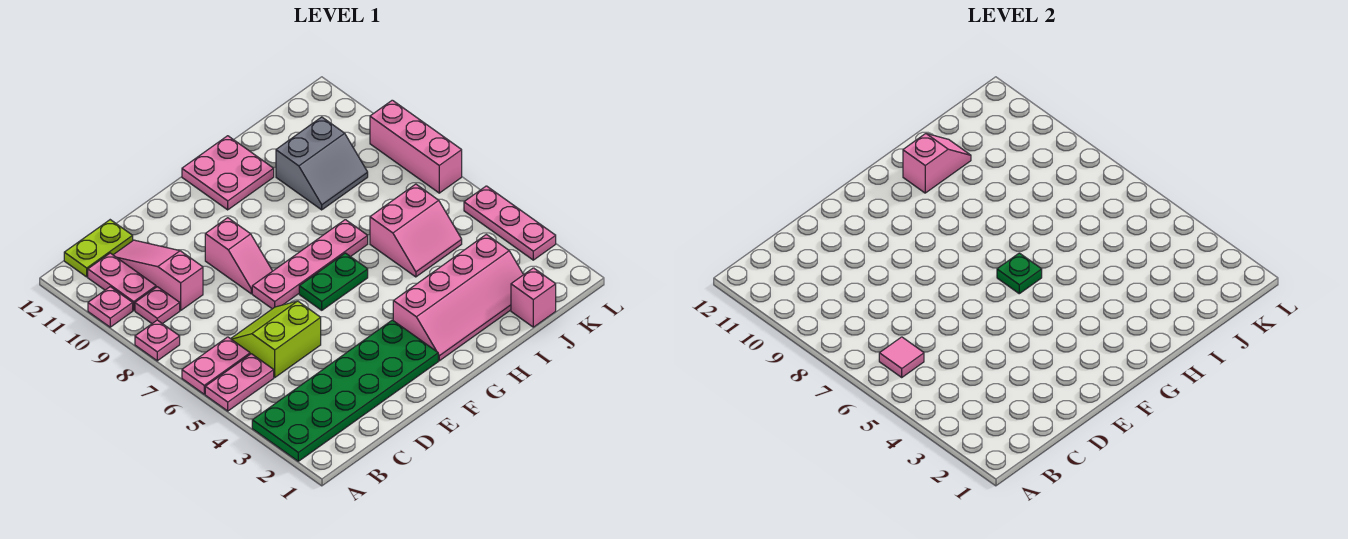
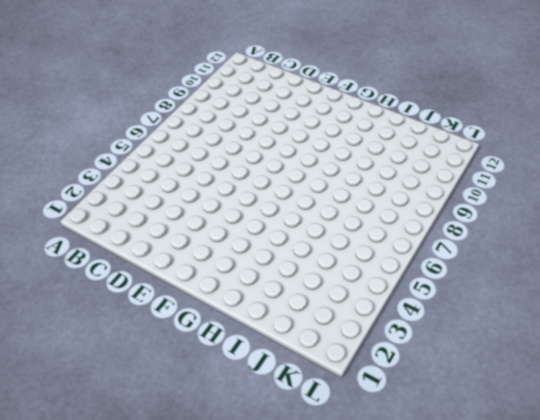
none -> green plate A2:F3 level 1
none -> pink plate A5:B5 level 1
none -> pink plate A6:B6 level 1

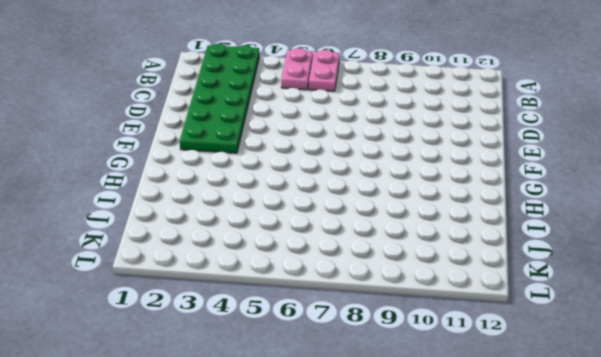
none -> pink plate A8 level 1
none -> pink plate A10 level 1
none -> pink plate B9 level 1

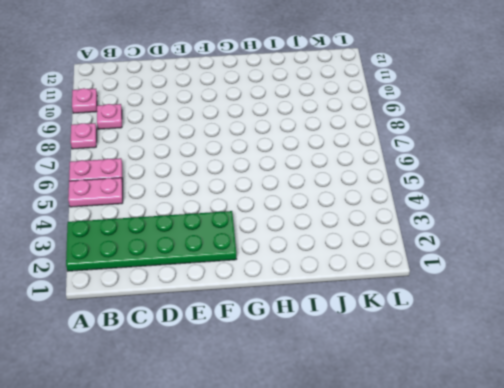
none -> pink plate B10:B11 level 1
none -> lime plate B12:C12 level 1
none -> lime slope C5:D6 level 1 top 5

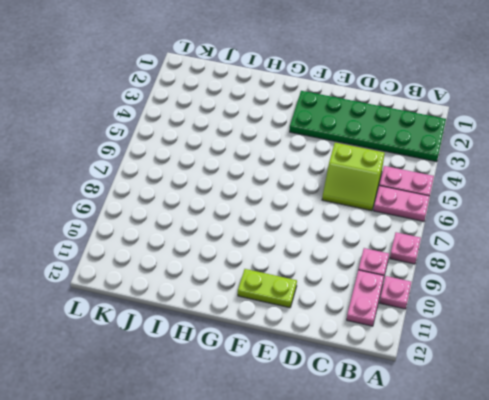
lime plate E11:F11 level 1 -> lime plate B12:C12 level 1
none -> pink slope C9:C11 level 1 top 9
none -> pink plate E7:H7 level 1
none -> pink slope E8:E9 level 1 top 9

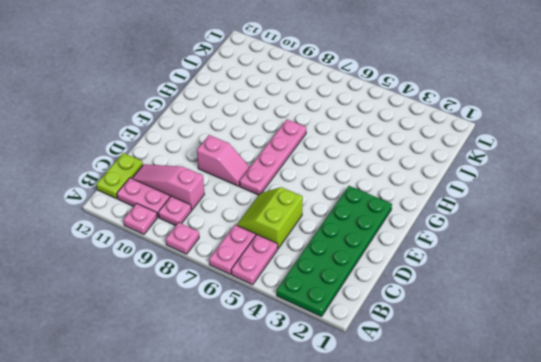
none -> green plate F6:G6 level 1
none -> pink slope G2:J3 level 1 top 3
none -> pink plate G11:H12 level 1

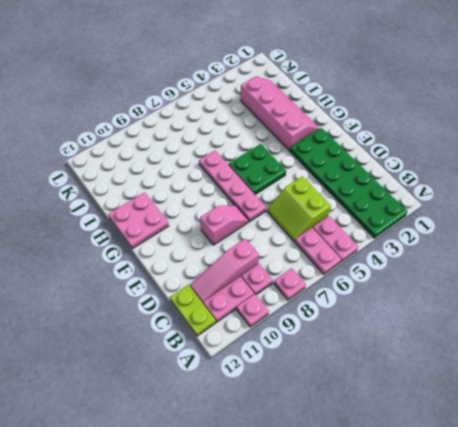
green plate F5:G6 level 1 -> green plate F6:G6 level 1
none -> pink slope I5:J6 level 1 top 6
none -> grey slope I9:J10 level 1 top 10
none -> pink brick J1 level 1

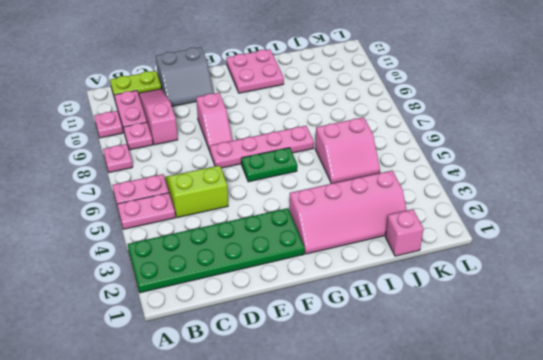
grey slope D11:E12 level 1 top 12 -> grey slope I9:J10 level 1 top 10
none -> pink plate L3:L5 level 1
none -> pink brick L7:L9 level 1
none -> pink tile B6 level 2

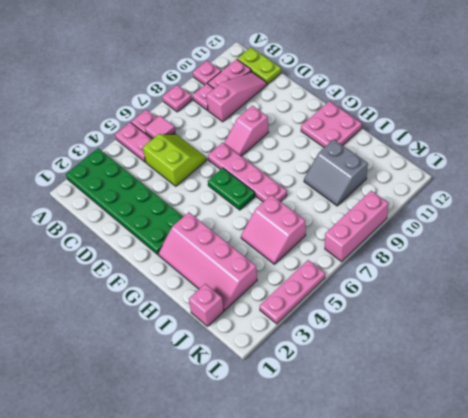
none -> green plate G6 level 2
none -> pink slope H11:I11 level 2 top H

